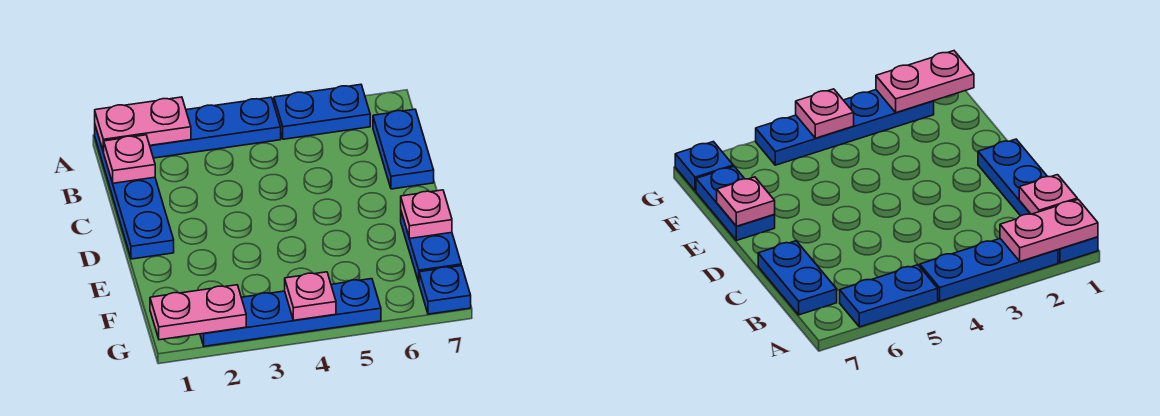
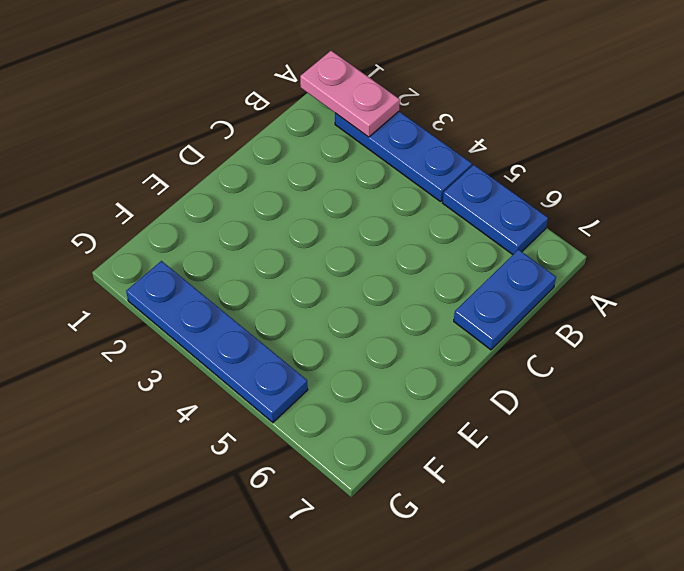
none -> blue plate A1:D1 level 1
none -> blue plate E7:F7 level 1
none -> blue plate G7 level 1

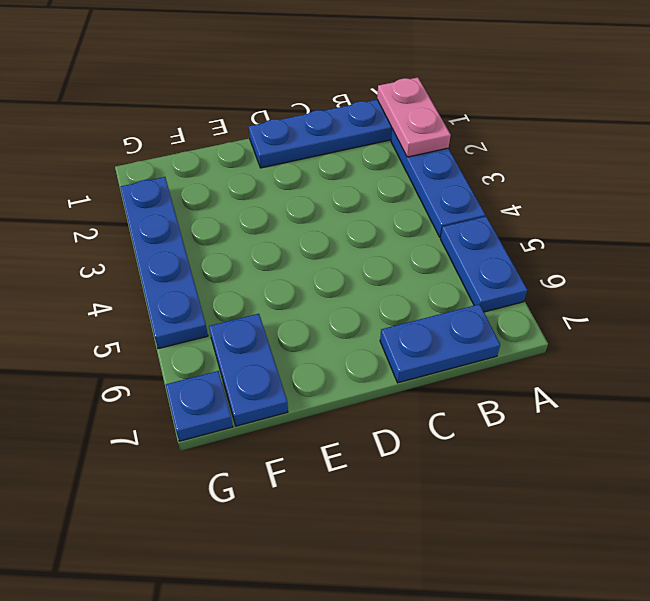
blue plate F6:F7 level 1 -> blue plate E7:F7 level 1
none -> pink plate B1 level 2
none -> pink plate E7 level 2
none -> pink plate G1:G2 level 2

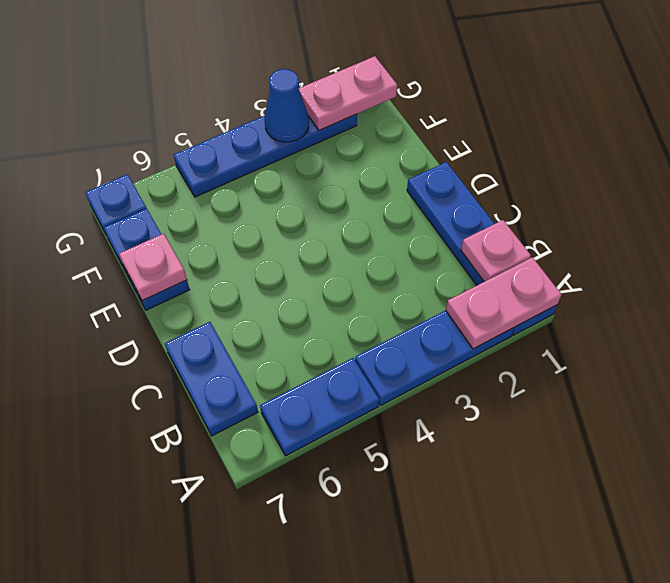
blue cone G3 level 2 -> none
none -> pink plate G4 level 2

